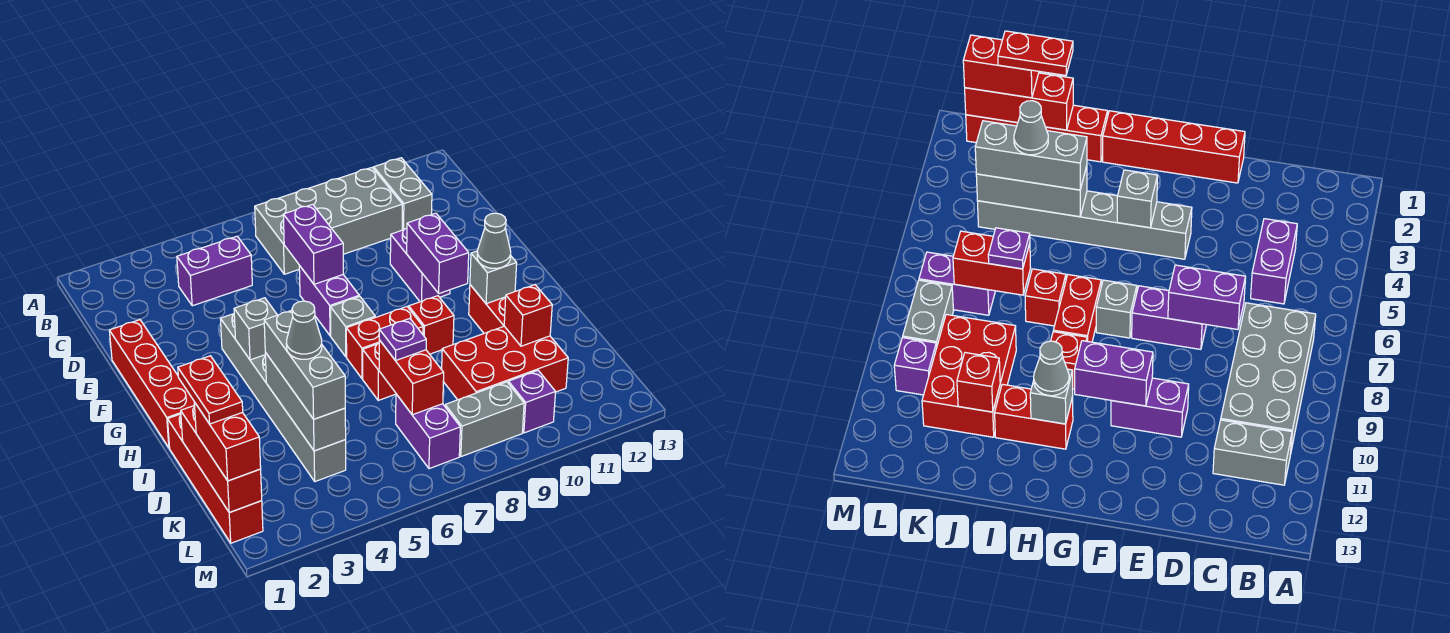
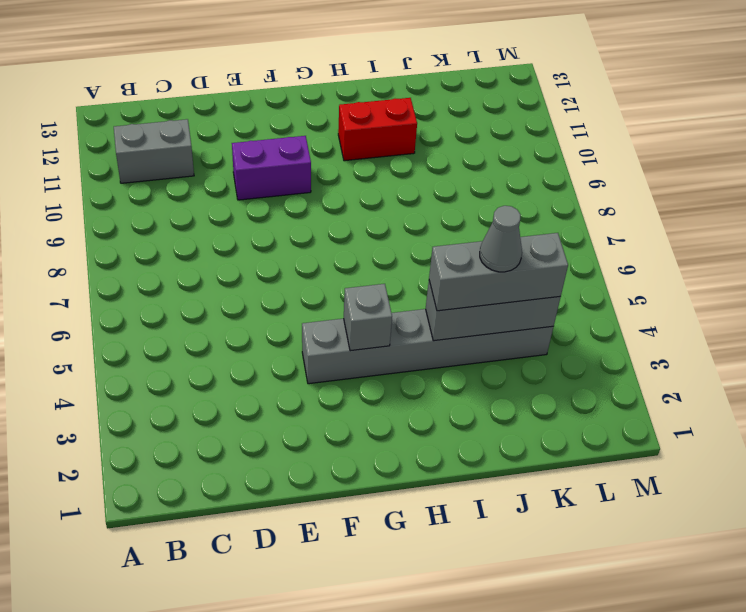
none -> grey brick B7:C10 level 1
none -> purple brick C4:C5 level 1
none -> red brick E1:H1 level 1
none -> purple brick E7:F7 level 1

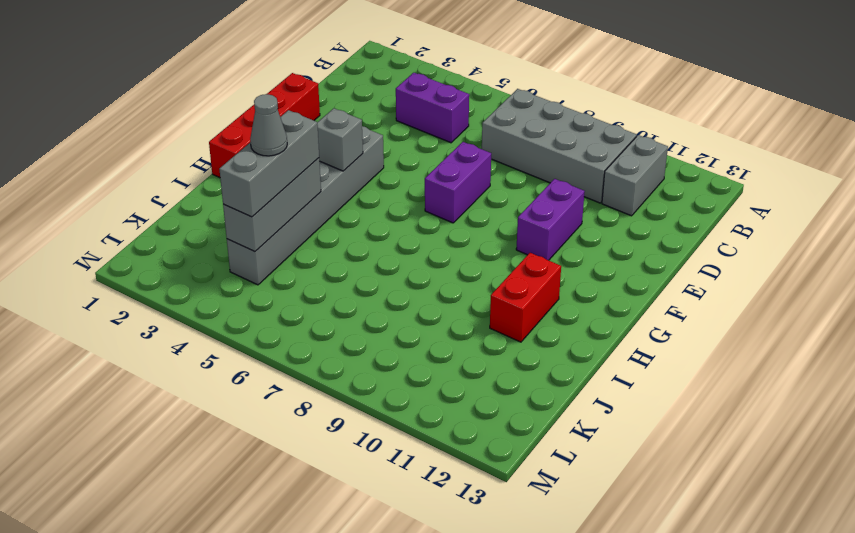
none -> grey brick G7 level 1
none -> red brick H7:H8 level 1
none -> red brick H9 level 1
none -> red brick I1:L1 level 1

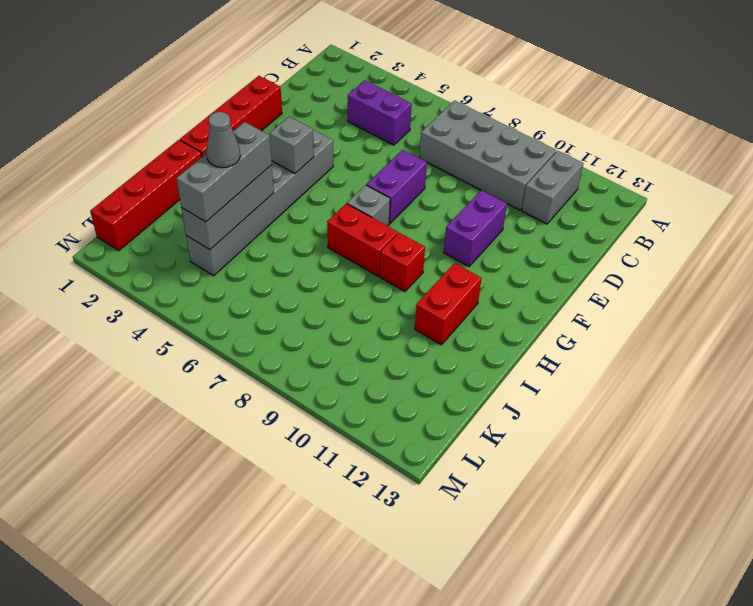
none -> red brick I7 level 1
none -> red brick J9:K11 level 1
none -> purple brick K7:L7 level 1
none -> grey brick L8:L9 level 1

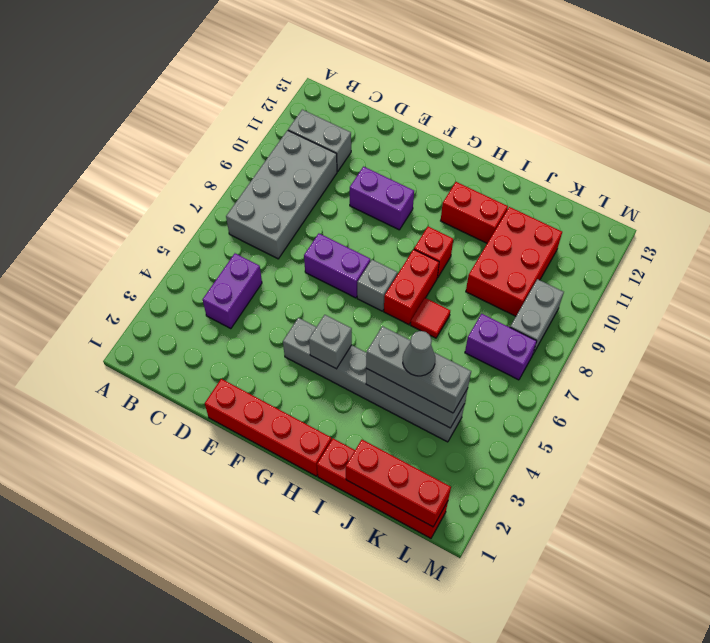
red tile I7 level 1 -> red brick I7 level 1
none -> purple brick L10 level 1
none -> purple brick D7:E7 level 2
none -> purple brick F10:G10 level 2
none -> grey brick H11 level 2

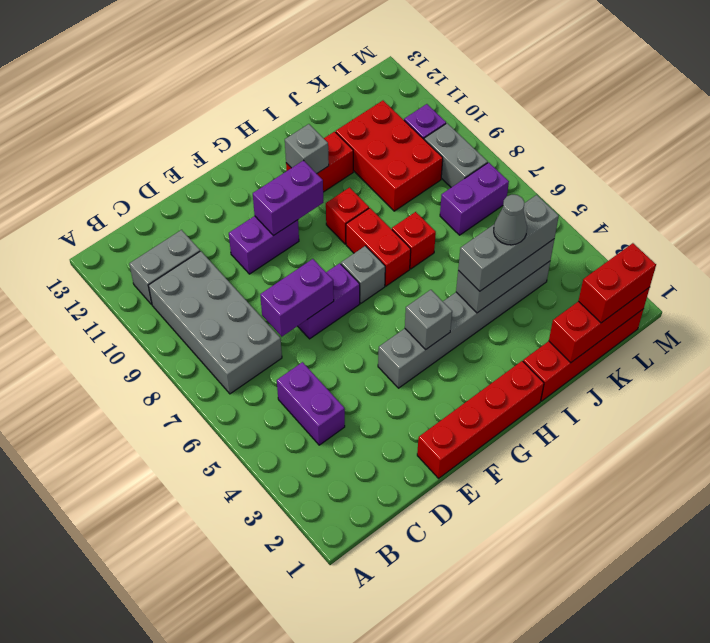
none -> red brick J7:K7 level 2
none -> red brick J11 level 2
none -> grey cone H11 level 3
none -> purple plate J7 level 3

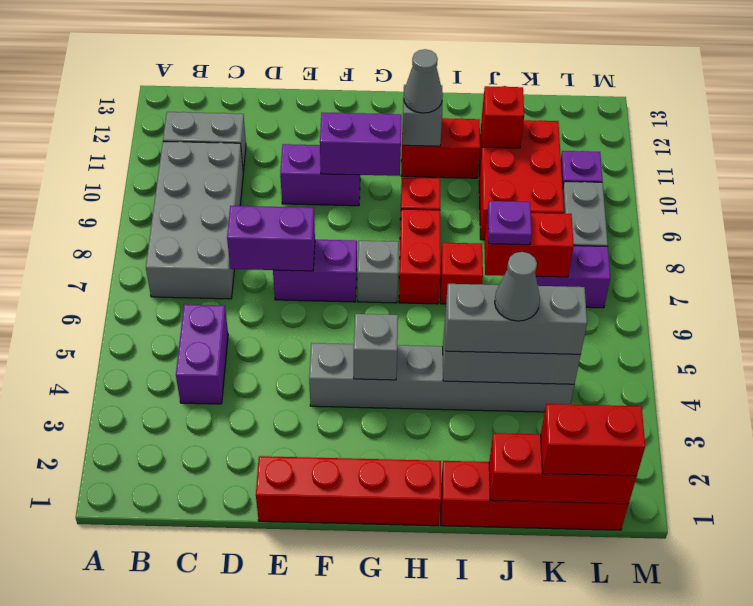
none -> red plate J1:K1 level 4

